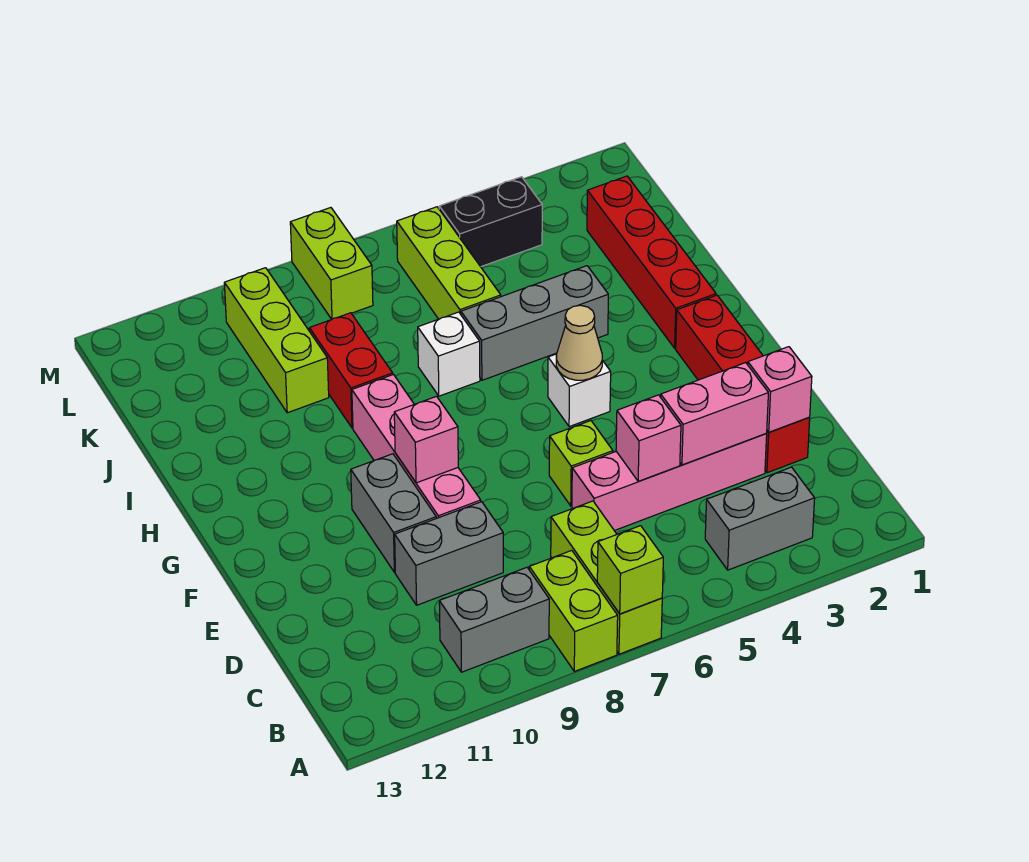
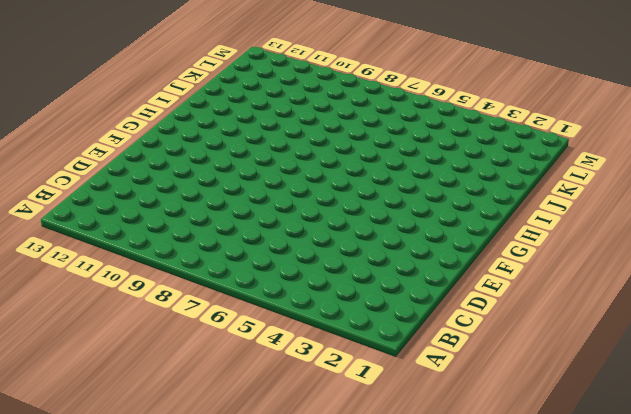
none -> lime brick A7:C7 level 1
none -> lime brick A8:B8 level 1
none -> grey brick B3:B4 level 1

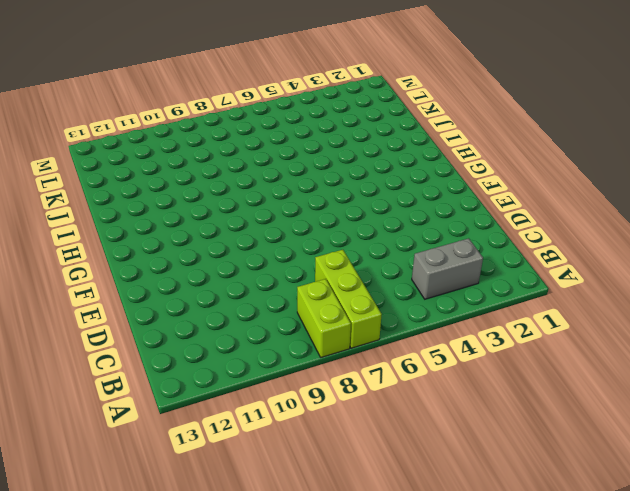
none -> grey brick B9:B10 level 1
none -> red brick D2:G2 level 1
none -> pink brick D3:D6 level 1

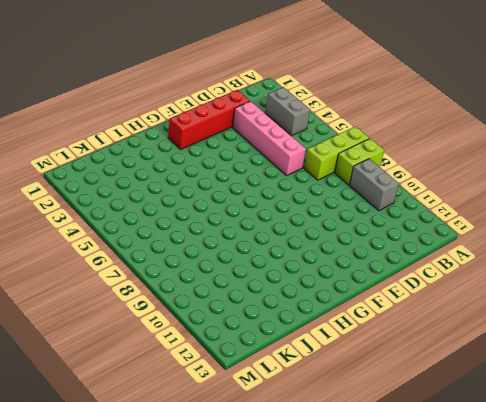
none -> grey brick D9:D10 level 1
none -> lime brick E6 level 1
none -> pink brick E9:H9 level 1

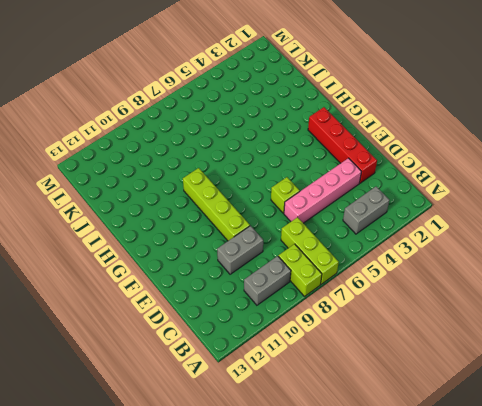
lime brick E9:H9 level 1 -> pink brick E9:H9 level 1
none -> grey brick E10:F10 level 1
none -> white brick G5 level 1
none -> red brick H2:K2 level 1

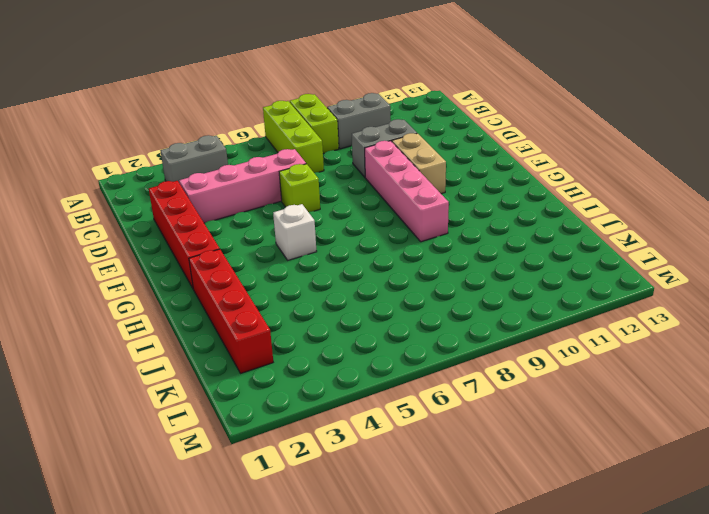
tan brick E10:F10 level 1 -> grey brick E10:F10 level 1
none -> grey brick I4:I6 level 1
none -> white brick I7 level 1
none -> red brick I9:J9 level 1

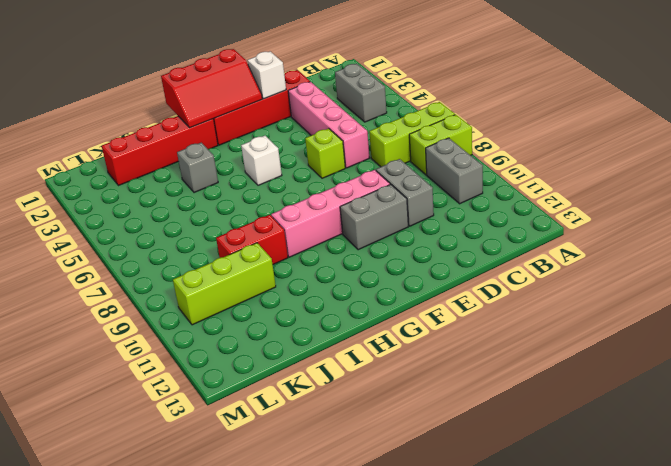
white brick E2 level 2 -> white brick I7 level 1
red slope F1:H2 level 2 top 1 -> none
grey brick I4 level 1 -> grey brick I4:I6 level 1
none -> lime brick J6:L6 level 1
none -> black brick L4:L5 level 1
none -> lime brick L8:M8 level 1

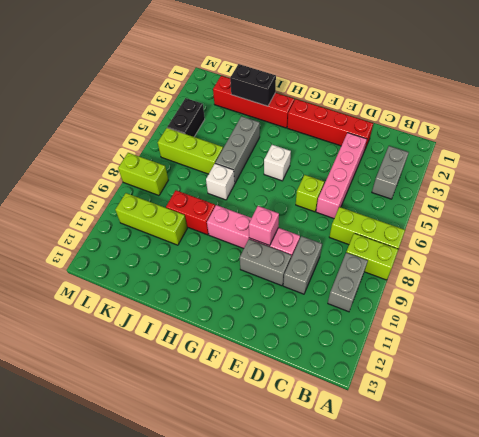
black brick I2:J2 level 2 -> none
none -> lime brick A7 level 2
none -> pink brick D2 level 2
none -> pink brick D3:D4 level 2

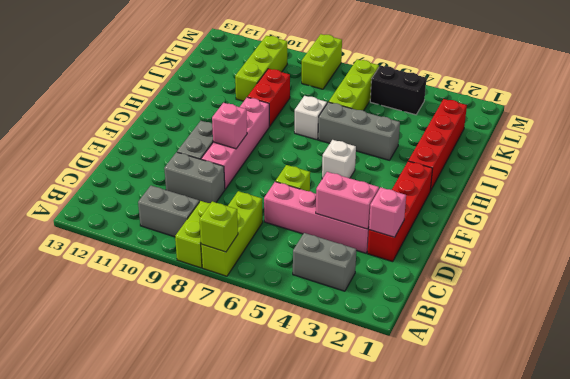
none -> pink brick D5 level 2
none -> tan cone G5 level 2

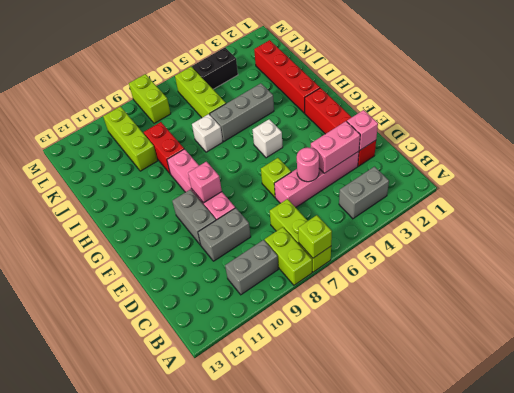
pink round brick D5 level 2 -> pink brick D5 level 2
none -> tan cone G5 level 2

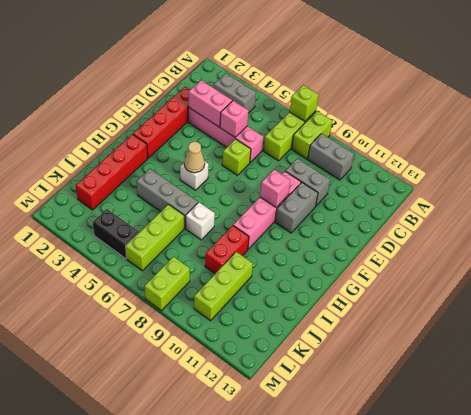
none -> pink brick D2 level 2

